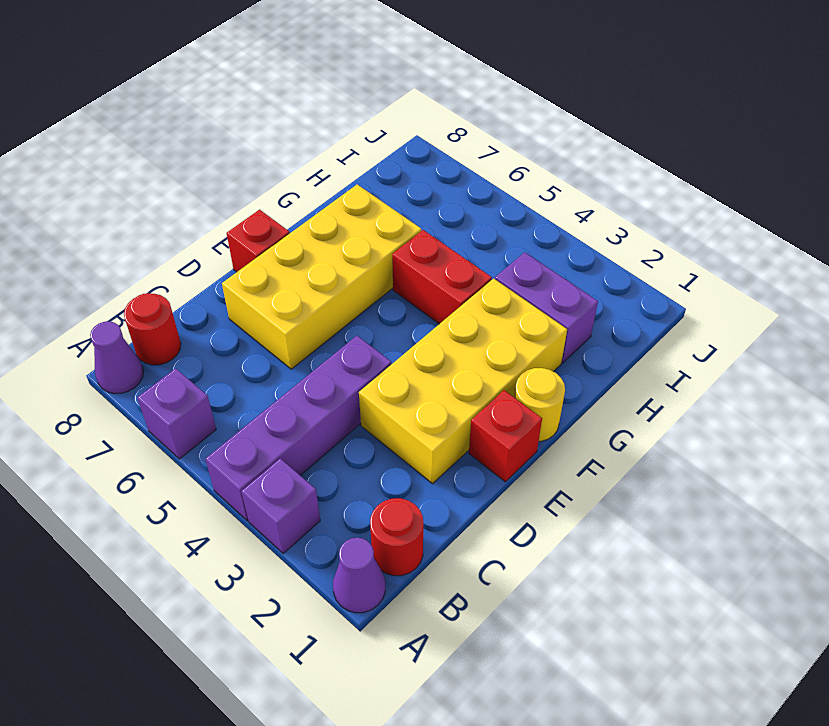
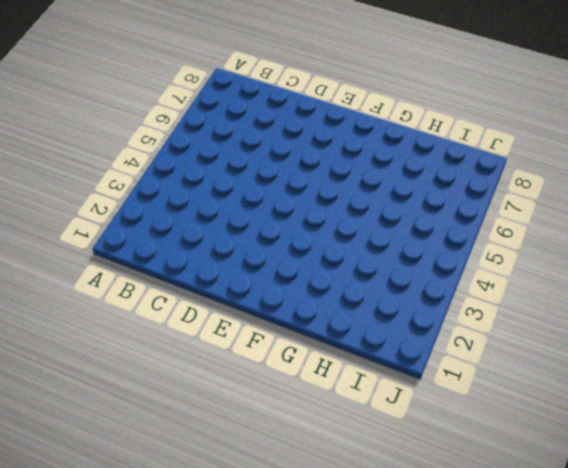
none -> purple cone A1 level 1
none -> purple brick A3 level 1
none -> purple brick A4:D4 level 1

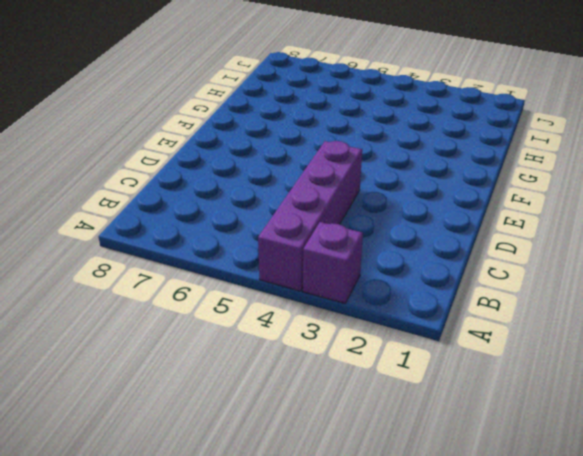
none -> purple cone A1 level 1
none -> purple brick A6 level 1
none -> purple cone A8 level 1

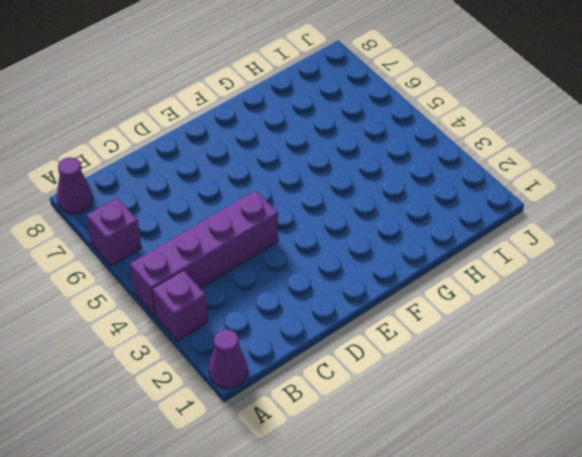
none -> red round brick B1 level 1
none -> red round brick B8 level 1
none -> yellow brick D2:G3 level 1

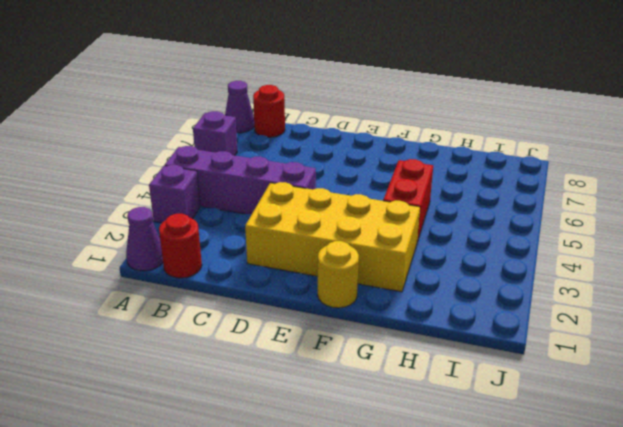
none -> yellow brick D6:G7 level 1
none -> red brick E1 level 1
none -> red brick E8 level 1

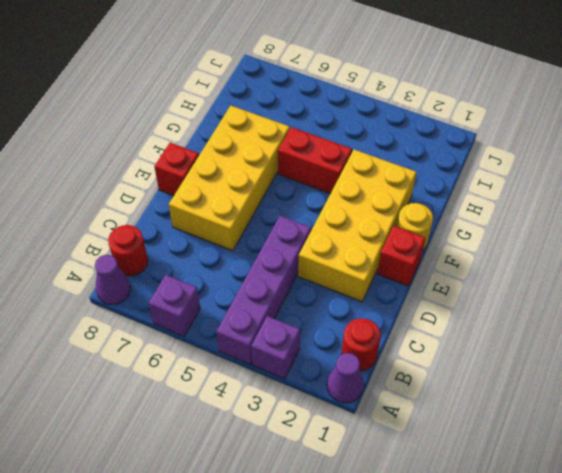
none -> purple brick H2:H3 level 1

